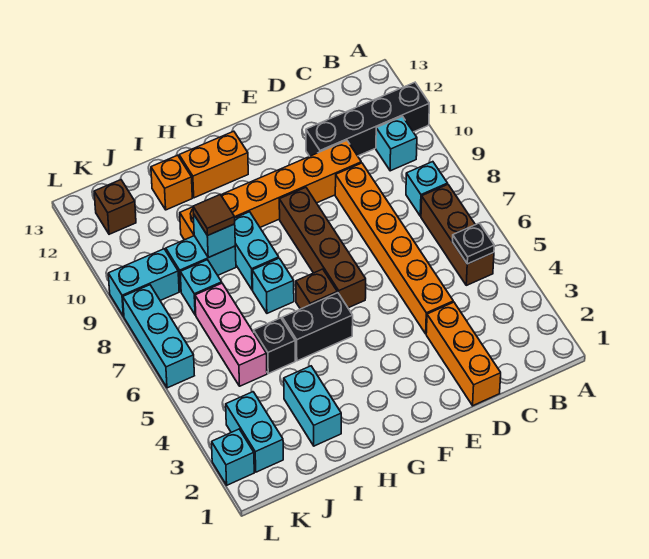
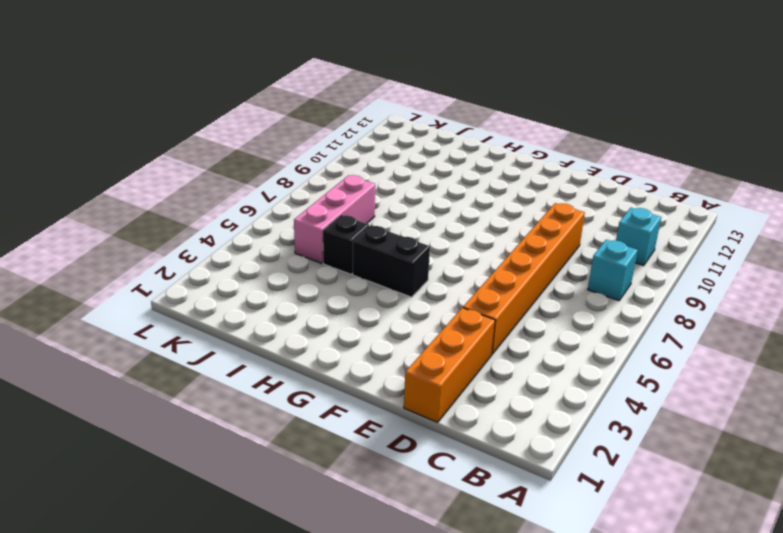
none -> black brick A11:D11 level 1
none -> brown brick B5:B7 level 1
none -> orange brick D10:I10 level 1

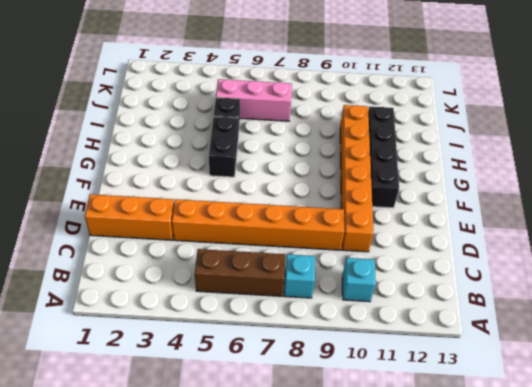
black brick F11:I11 level 1 -> black brick A11:D11 level 1
none -> brown brick F6:F9 level 1
none -> brown brick G6 level 1
none -> orange brick G12:H12 level 1

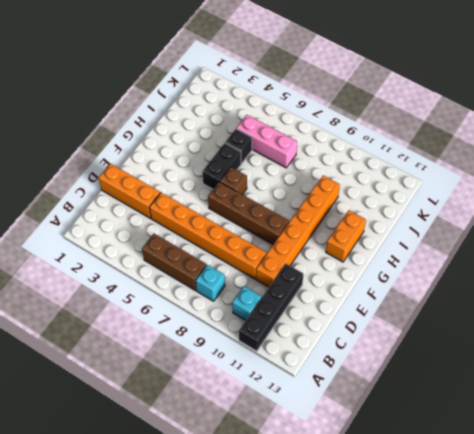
none -> cyan brick H7 level 1
none -> cyan brick H8:H9 level 1
none -> cyan brick I2:I3 level 1

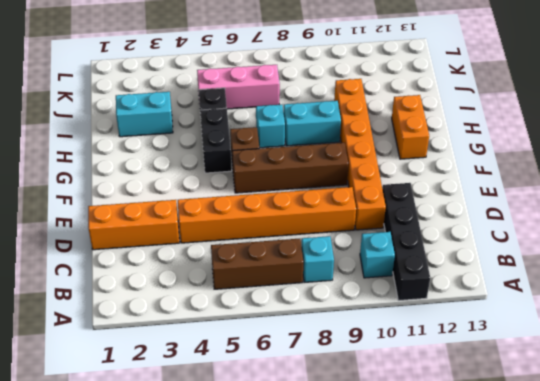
none -> cyan brick I9:J9 level 1
none -> orange brick I12 level 1
none -> cyan brick J8 level 1

